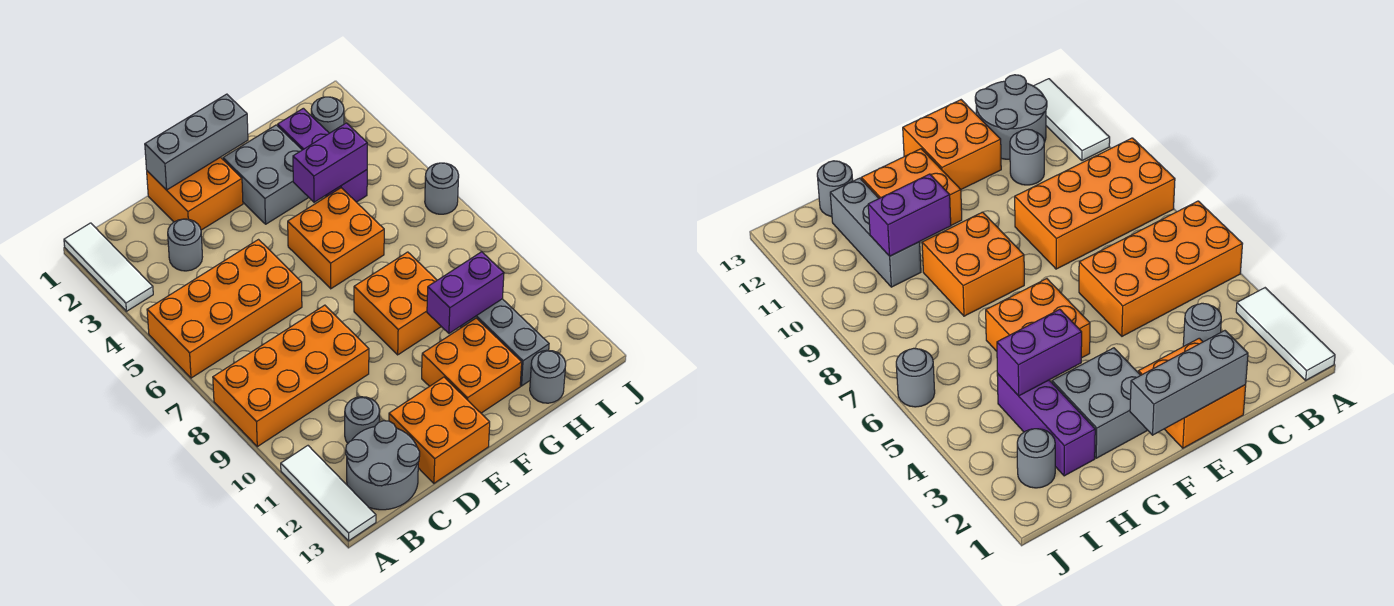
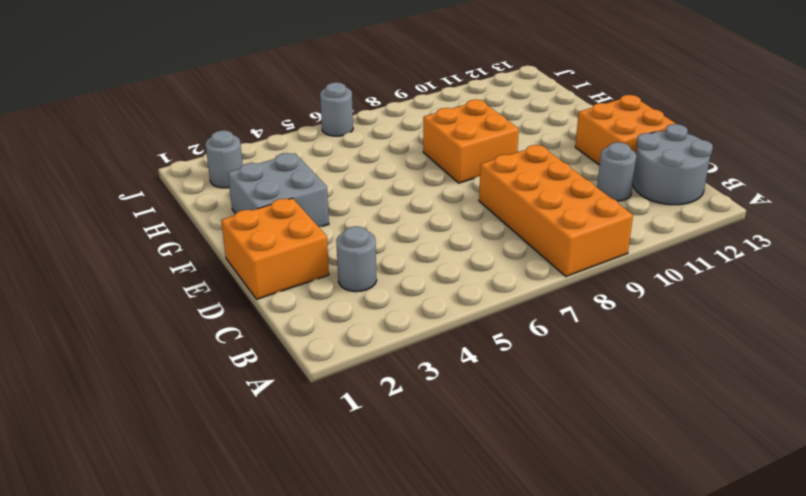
none -> white tile A1:A3 level 1
none -> orange brick A5:D6 level 1
none -> white tile A11:A13 level 1

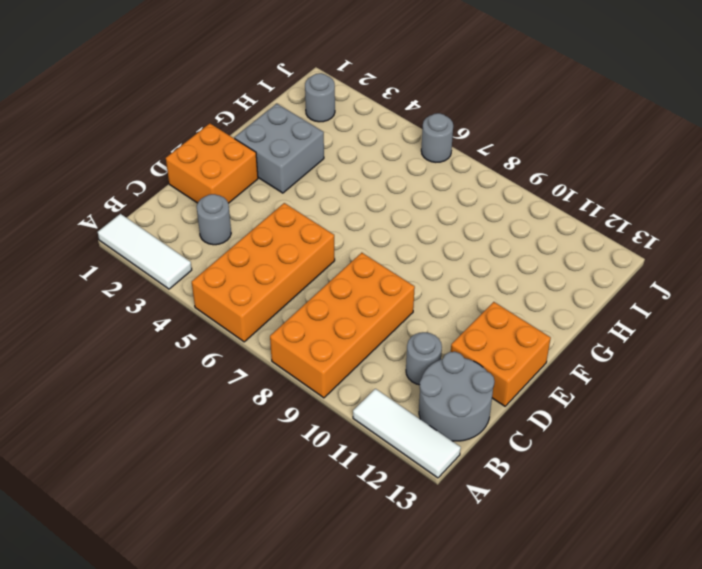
none -> orange brick F5:G6 level 1
none -> orange brick F8:G9 level 1
none -> orange brick F11:G12 level 1

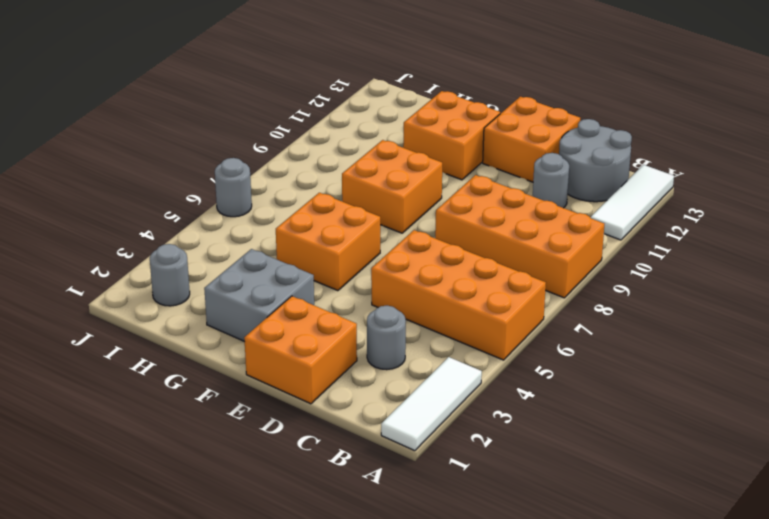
none -> purple brick H2:H4 level 1
none -> grey brick H10:H12 level 1
none -> grey round brick H13 level 1

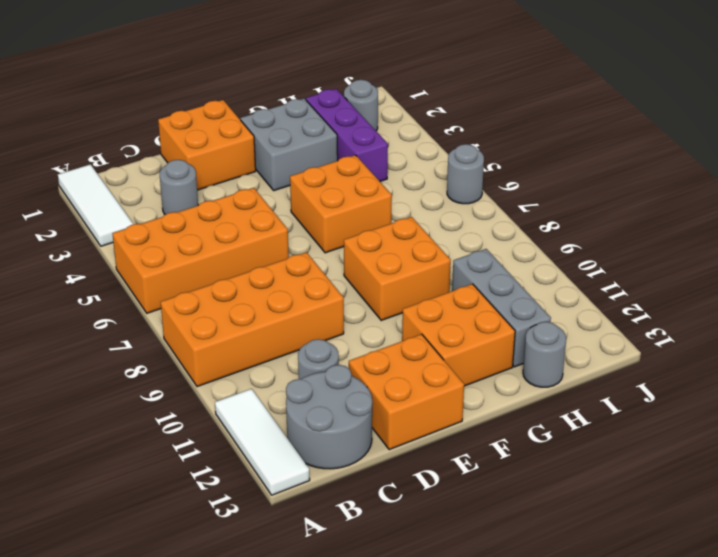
none -> grey brick D1:F1 level 2
none -> purple brick G4:H4 level 2
none -> purple brick G10:H10 level 2

